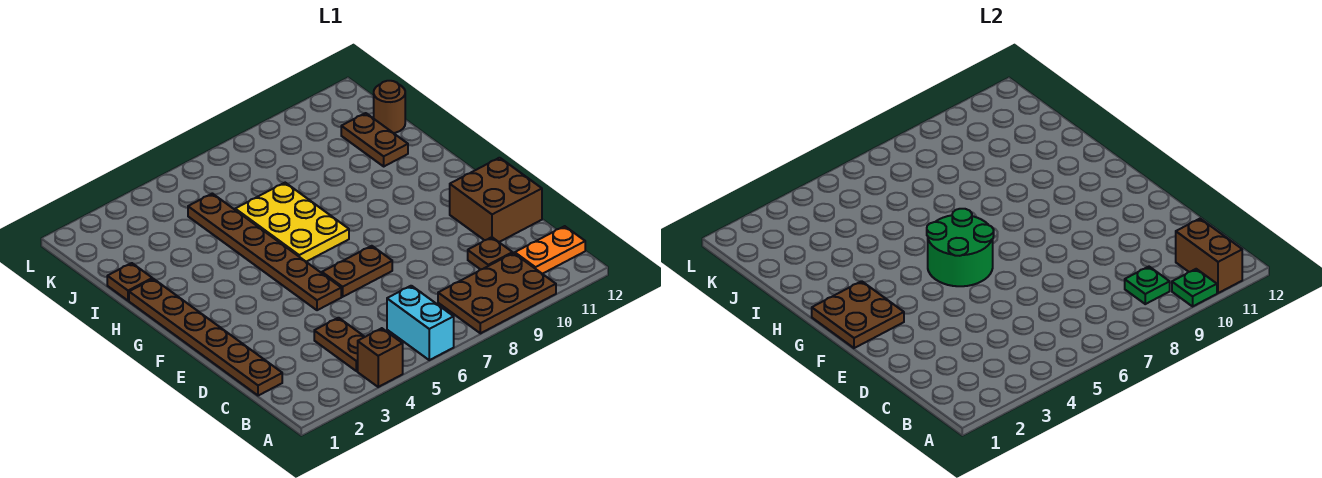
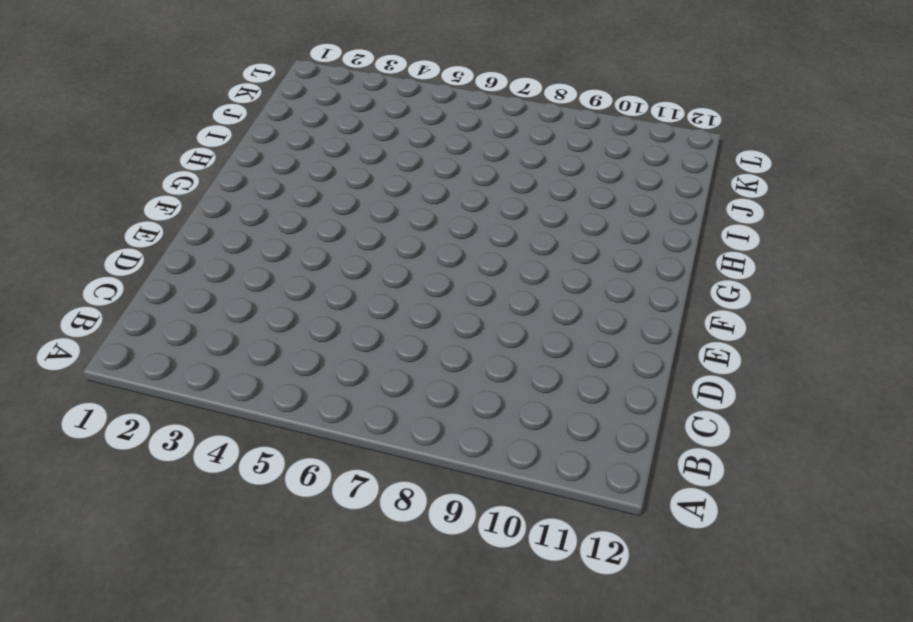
none -> brown brick A4 level 1
none -> cyan brick A6:B6 level 1
none -> brown plate A8:B10 level 1

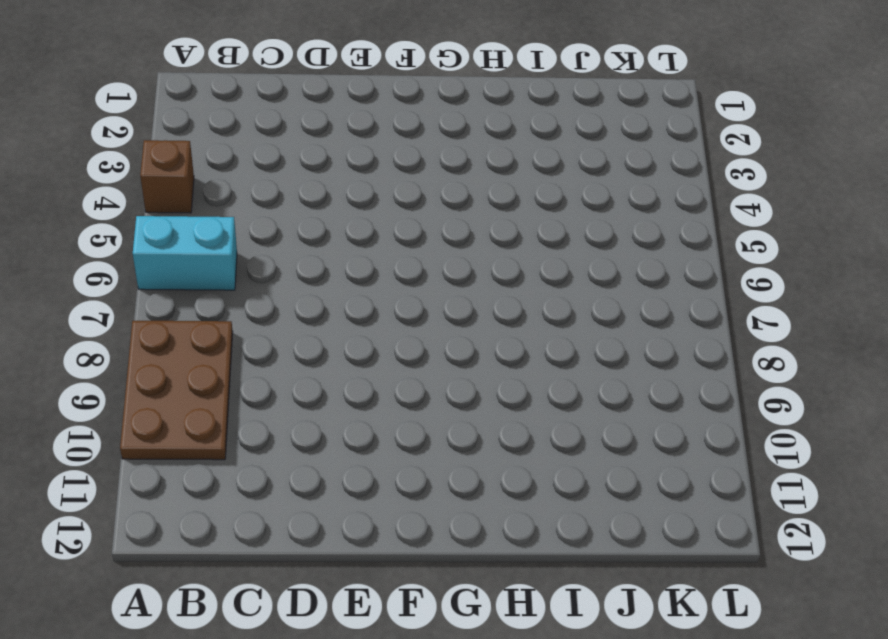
none -> brown plate B4:C4 level 1
none -> orange plate B11:B12 level 1
none -> brown plate C1:H1 level 1

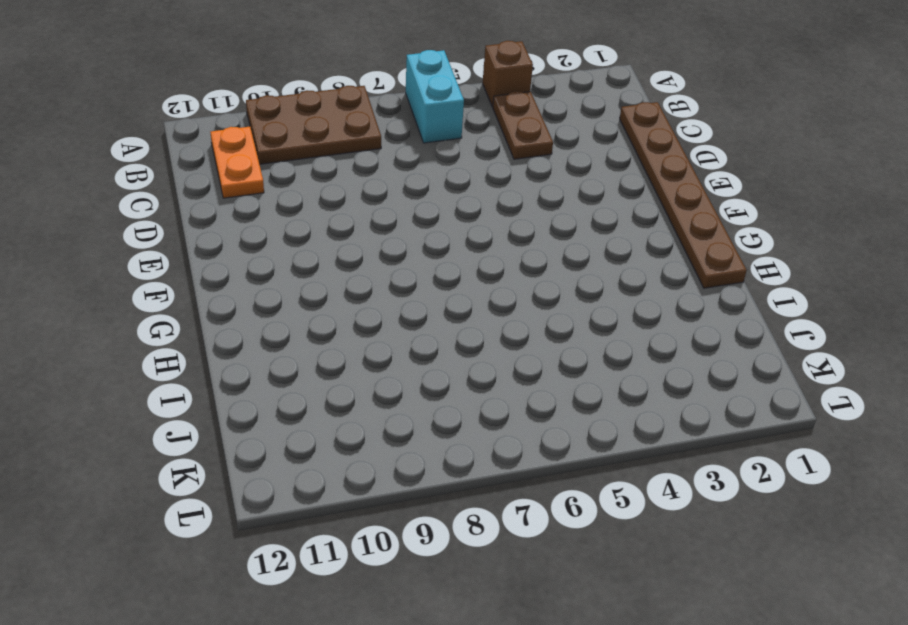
orange plate B11:C11 level 1 -> orange plate B11:B12 level 1
none -> brown plate C10 level 1
none -> brown brick D11:E12 level 1
none -> brown plate E5:J5 level 1

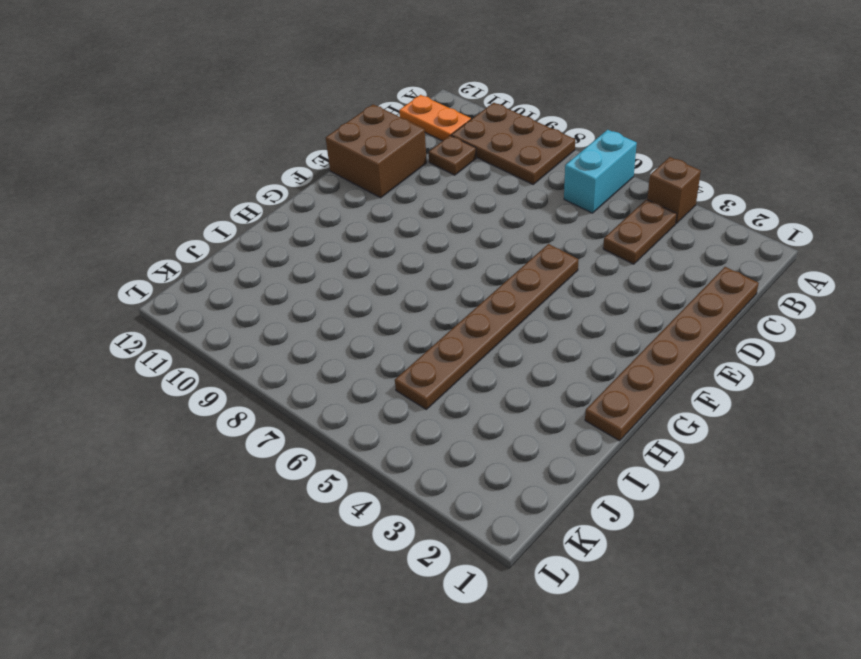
none -> brown plate E6:E7 level 1
none -> yellow plate G6:I7 level 1
none -> brown plate I1 level 1

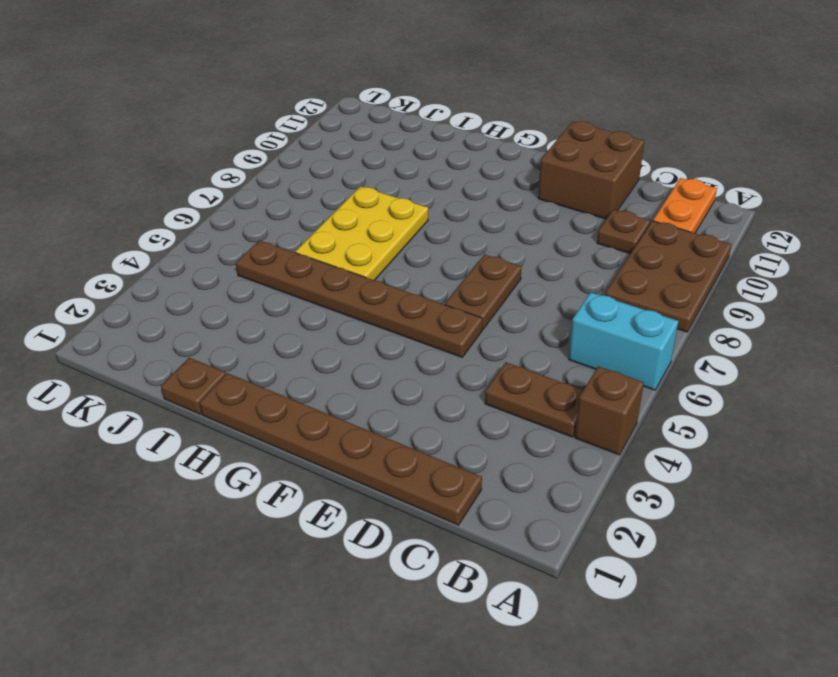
yellow plate H6:I8 level 1 -> yellow plate G6:I7 level 1
none -> brown plate I11:J11 level 1
none -> brown round brick J12 level 1
none -> green plate A10 level 2

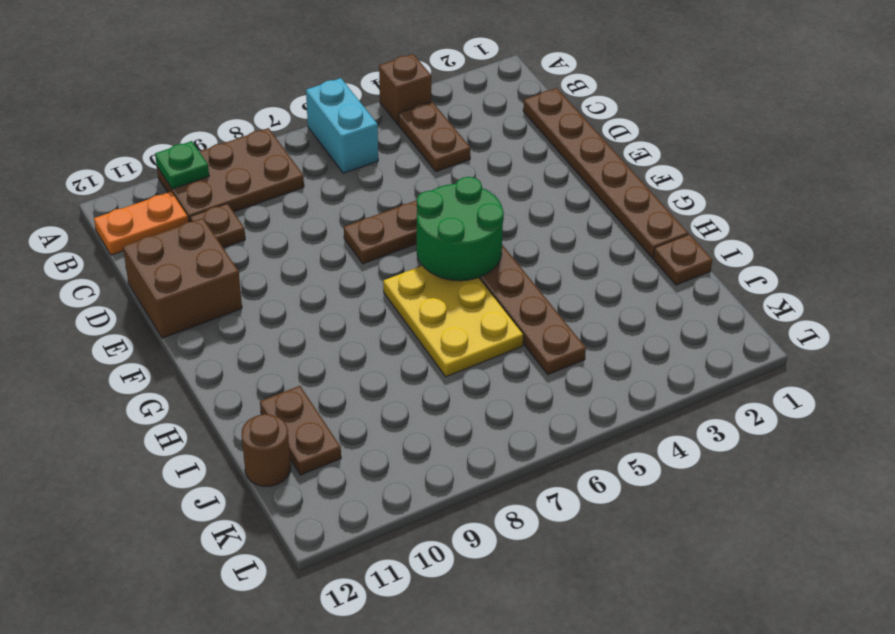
none -> brown brick A11:B11 level 2
none -> green plate B9 level 2
none -> brown plate F1:G2 level 2

